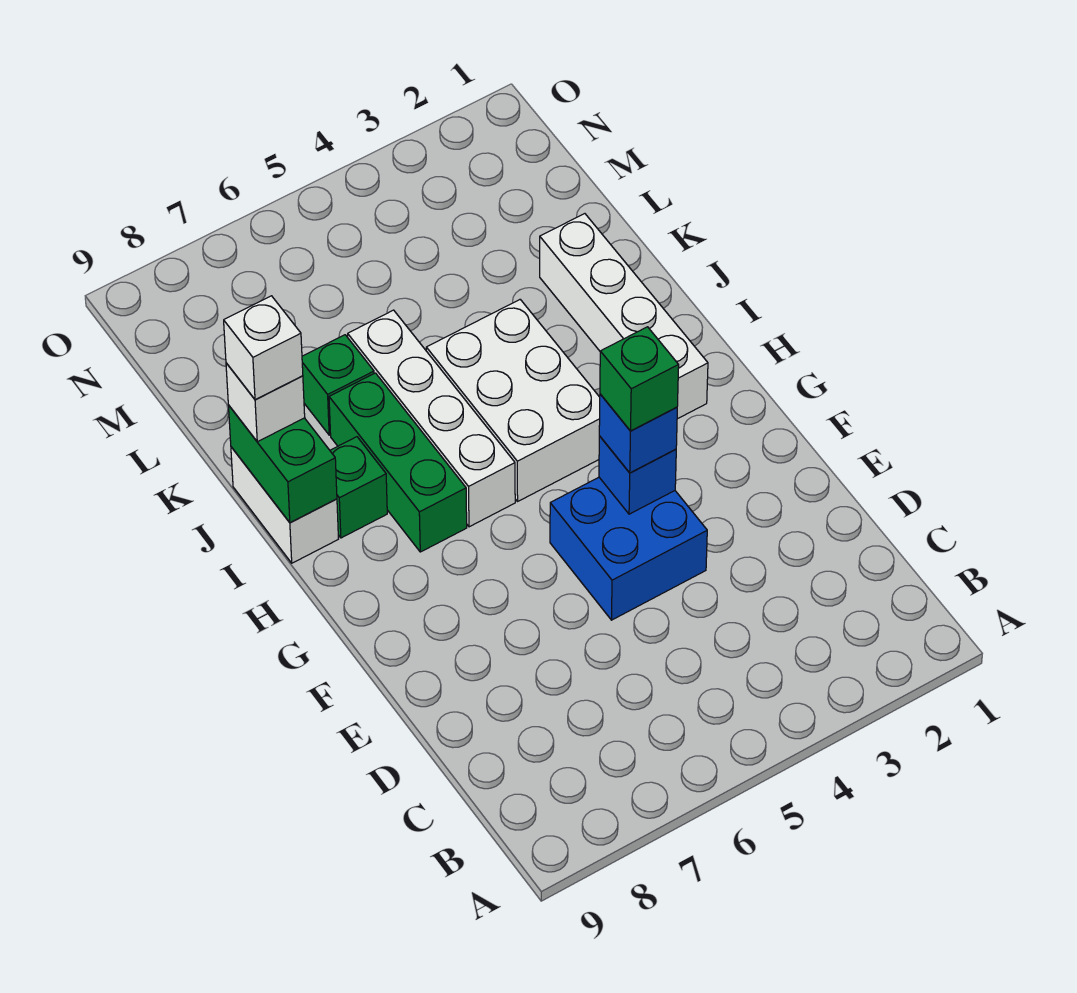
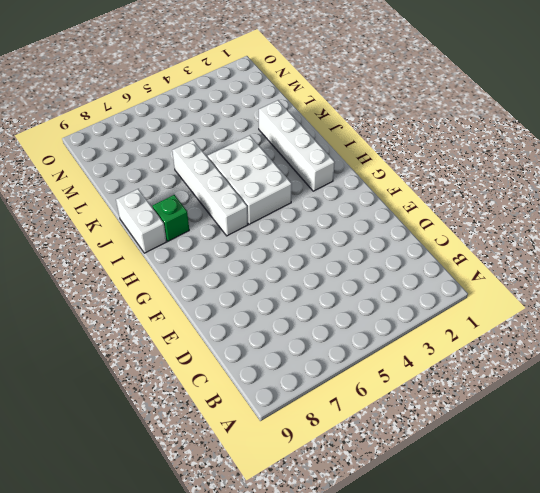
none -> blue brick E4:F5 level 1
none -> green brick H7:J7 level 1
none -> green brick K7 level 1

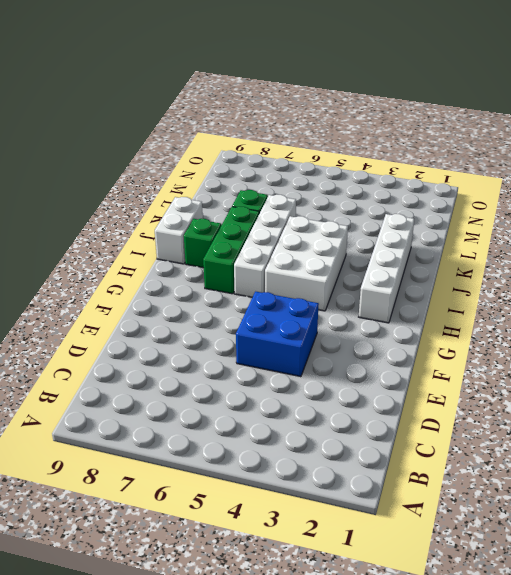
none -> blue brick F4 level 2
none -> green brick I9:J9 level 2
none -> blue brick F4 level 3

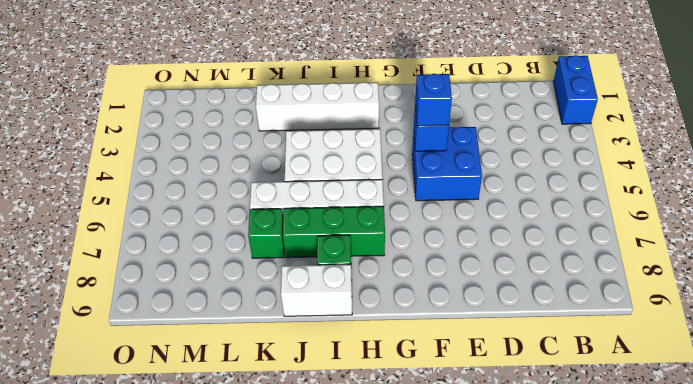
blue brick A1:A2 level 1 -> none
none -> green brick I9:J9 level 2
none -> white brick J9 level 3
none -> green brick F4 level 4

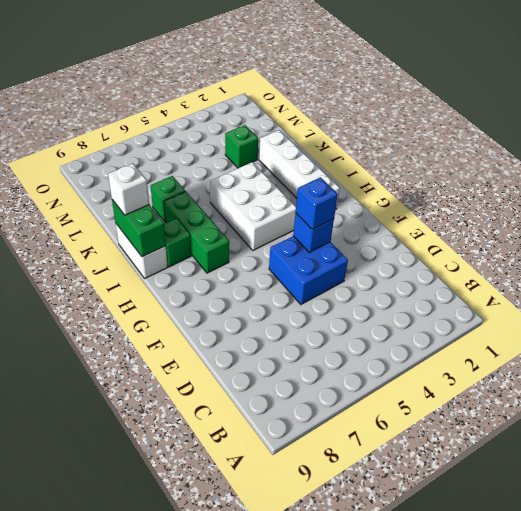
green brick L3 level 1 -> green brick F4 level 4
none -> white brick H6:K6 level 1
none -> white brick J9 level 4

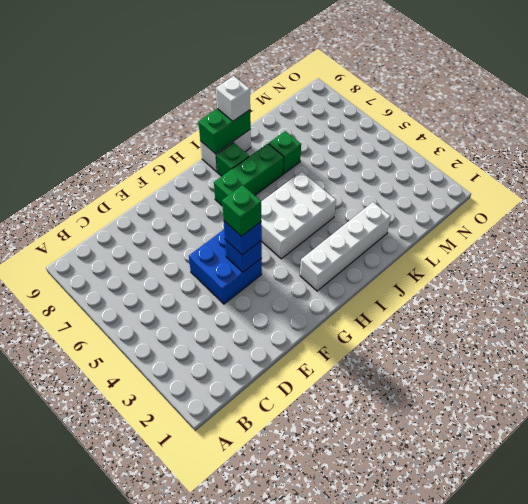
none -> white brick H6:K6 level 1
none -> white brick J9 level 4

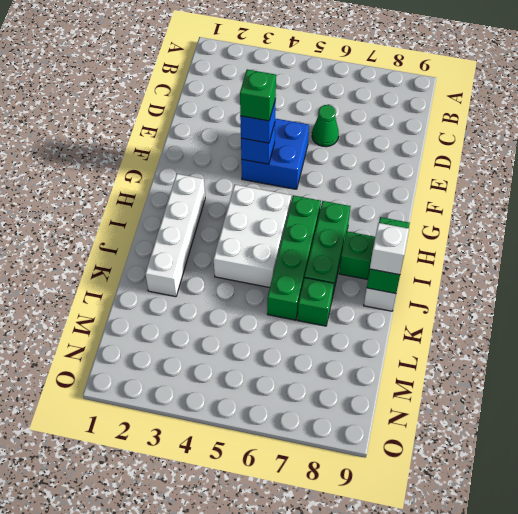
green cone D6 level 1 -> none
green brick H6:K6 level 1 -> white brick H6:K6 level 1
none -> white brick J9 level 4

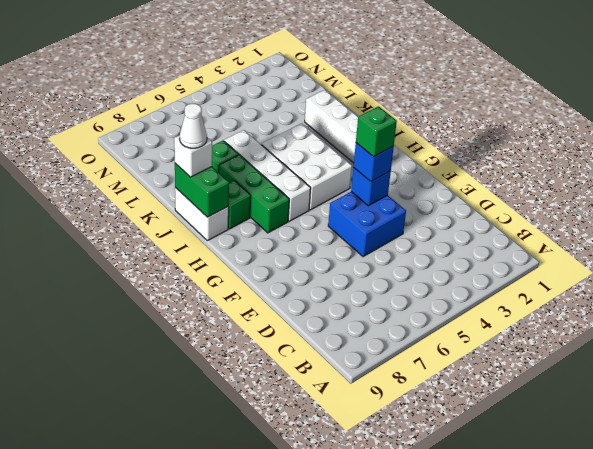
white cone J9 level 4 -> white brick J9 level 4

